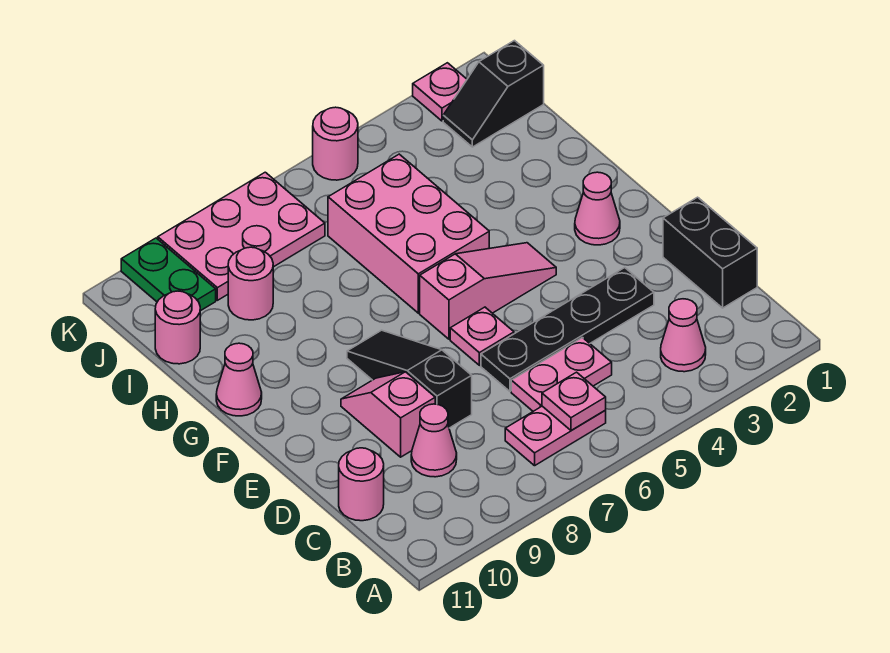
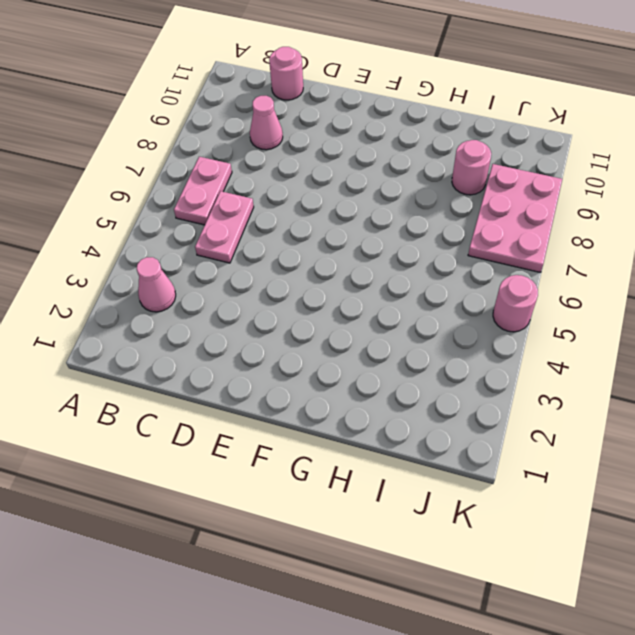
none -> black brick C1:D1 level 1
none -> black plate D3:D6 level 1
none -> black slope D8:F8 level 1 top D

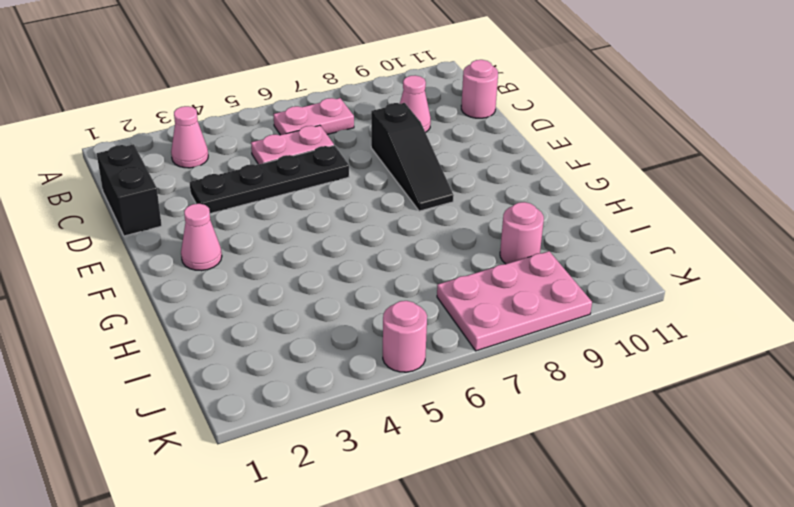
none -> pink slope D9:E9 level 1 top D
none -> pink plate E6 level 1
none -> pink slope F4:F6 level 1 top 6

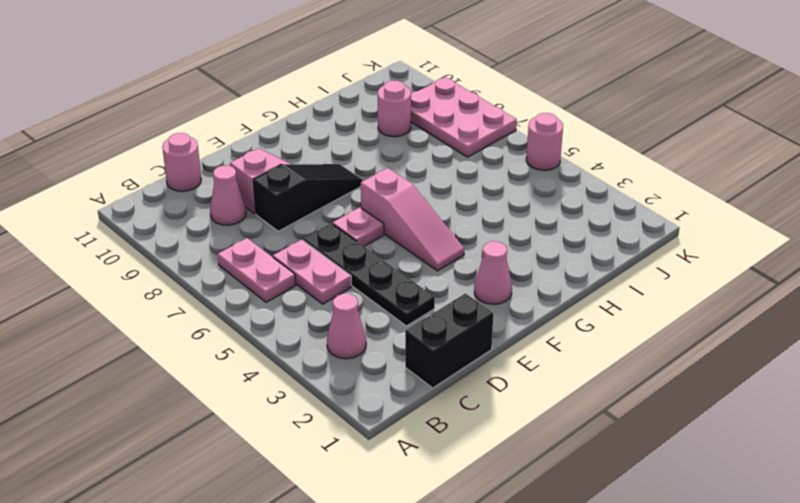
none -> pink brick G5:I6 level 1
none -> pink cone G11 level 1
none -> pink round brick I11 level 1

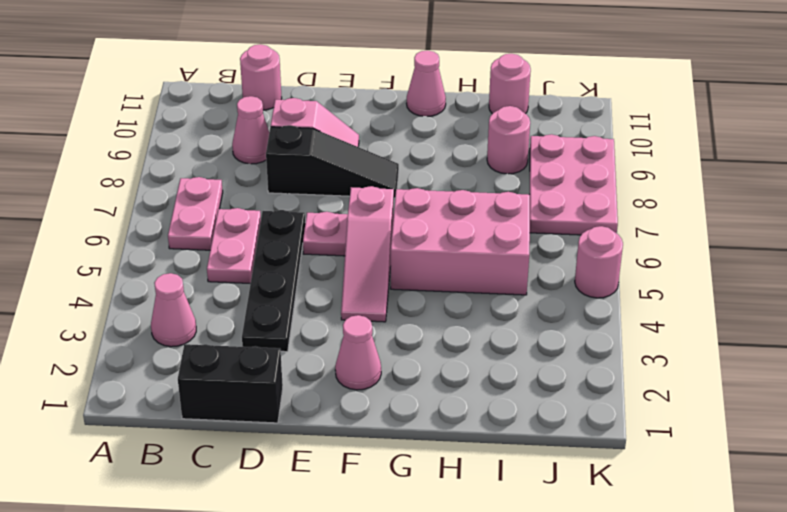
none -> black slope J1:J2 level 1 top 1
none -> green plate J10:K10 level 1
none -> pink plate K2 level 1

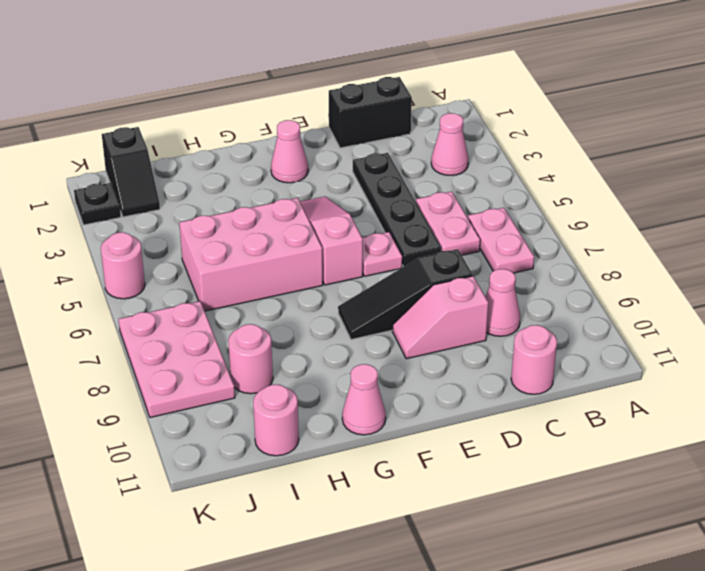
black plate K2 level 1 -> pink plate K2 level 1
none -> green plate J10:K10 level 1
none -> pink plate B6 level 2

